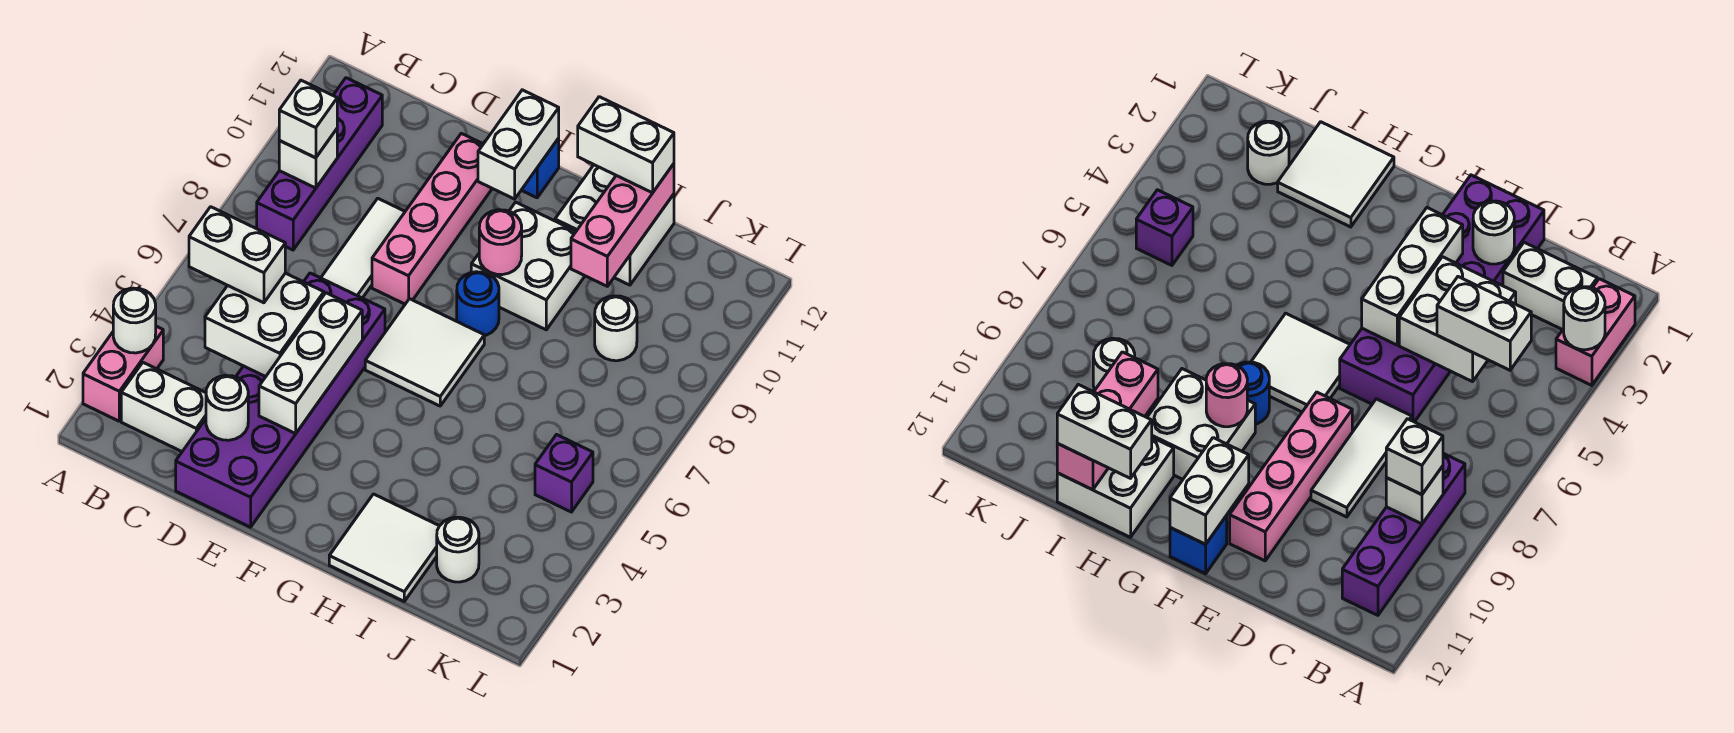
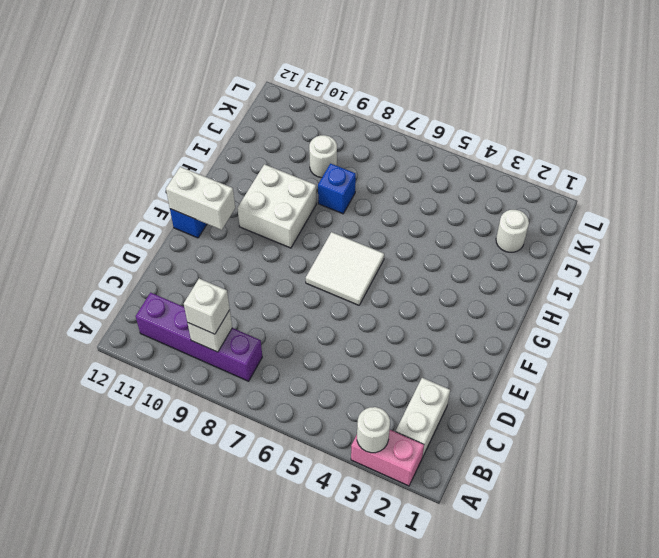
blue brick I8 level 1 -> none
none -> purple brick D1:E6 level 1
none -> white tile D7:D9 level 1
none -> pink brick E8:E11 level 1

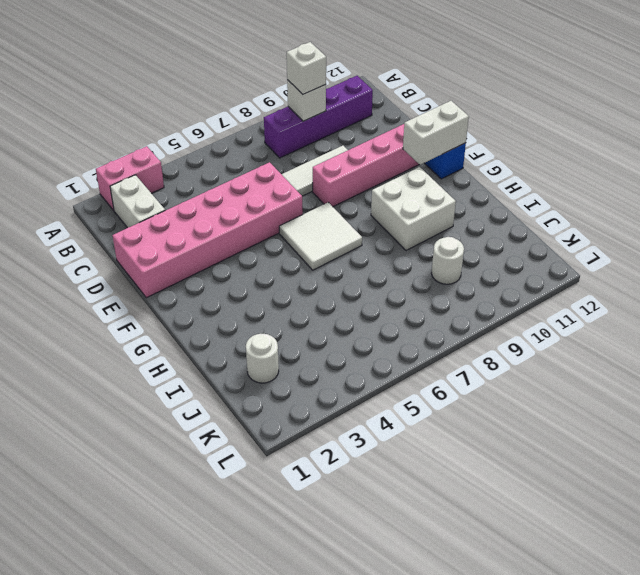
pink brick D1:E6 level 1 -> purple brick D1:E6 level 1
none -> blue round brick G8 level 1
none -> white tile H1:I2 level 1
none -> white brick H11:I12 level 1

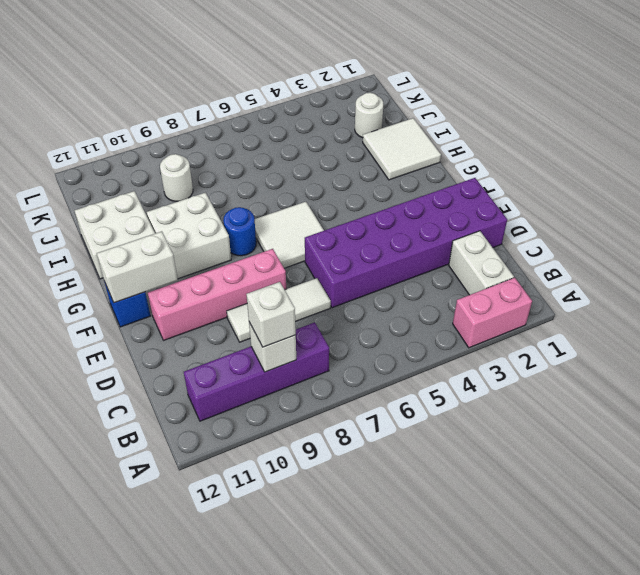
none -> purple brick K5 level 1
none -> white round brick A3 level 2
none -> white brick C4:D5 level 2

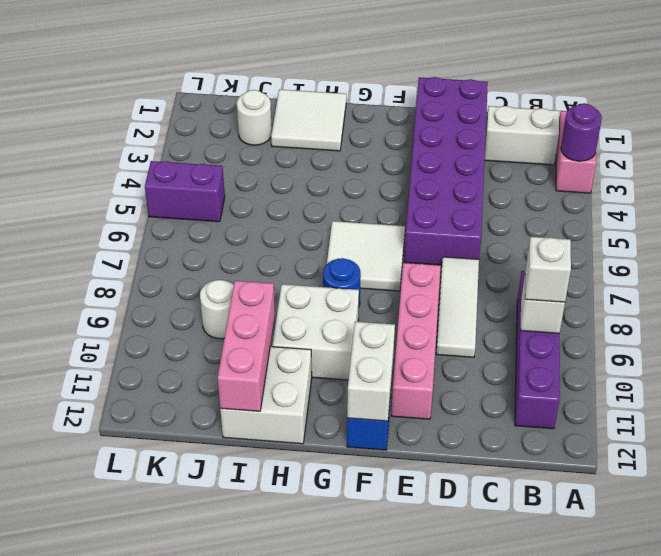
purple round brick A3 level 2 -> white round brick A3 level 2
purple brick K5:L5 level 1 -> purple brick K5 level 1
none -> white brick C4:D5 level 2
none -> white round brick D2 level 2
none -> white brick E3:E5 level 2

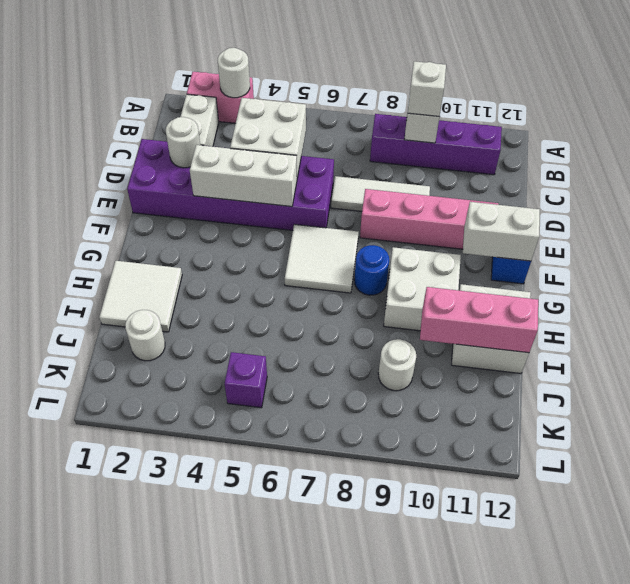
none -> pink round brick G9 level 2
none -> white brick B5:C5 level 3
none -> white brick H12:I12 level 3

